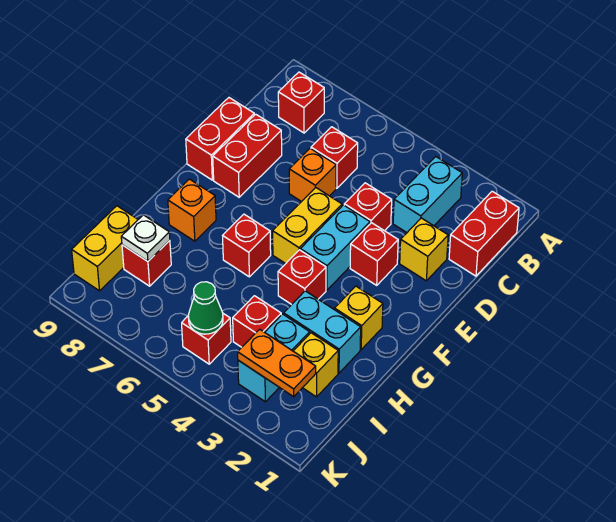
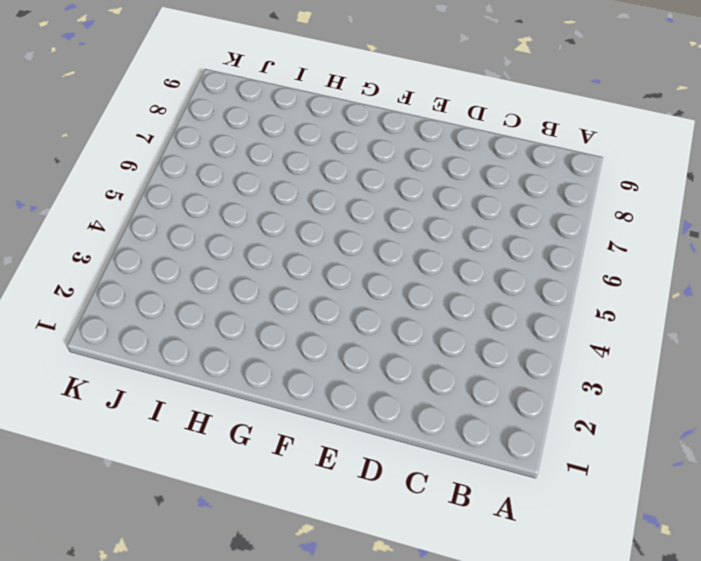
none -> red brick B1:C1 level 1
none -> cyan brick B3:C3 level 1
none -> red brick B8 level 1

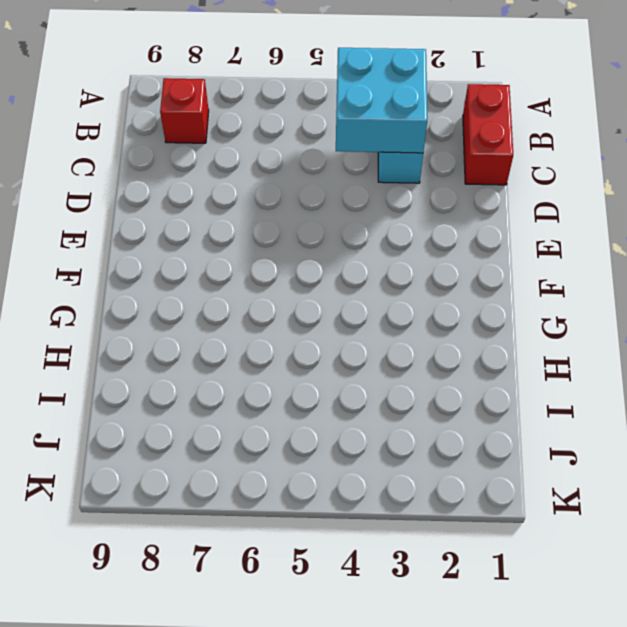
cyan brick B3:C4 level 2 -> none
none -> red brick C6 level 1
none -> yellow brick D2 level 1
none -> red brick D4 level 1

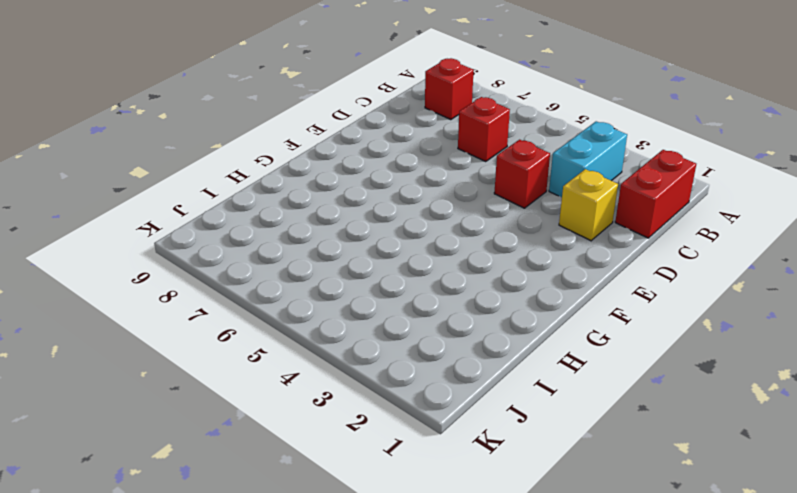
none -> orange brick D6 level 1
none -> red brick D8:E8 level 1
none -> red brick D9:E9 level 1

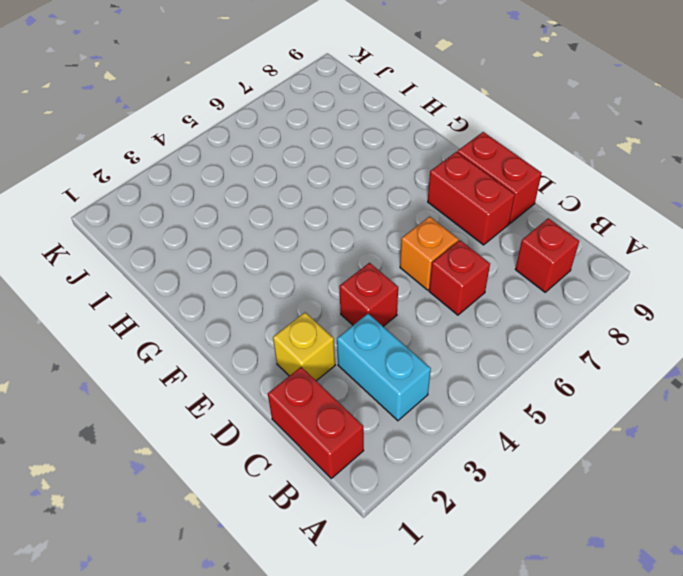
none -> red brick E3 level 1
none -> cyan brick E4:F4 level 1
none -> yellow brick E5:F5 level 1

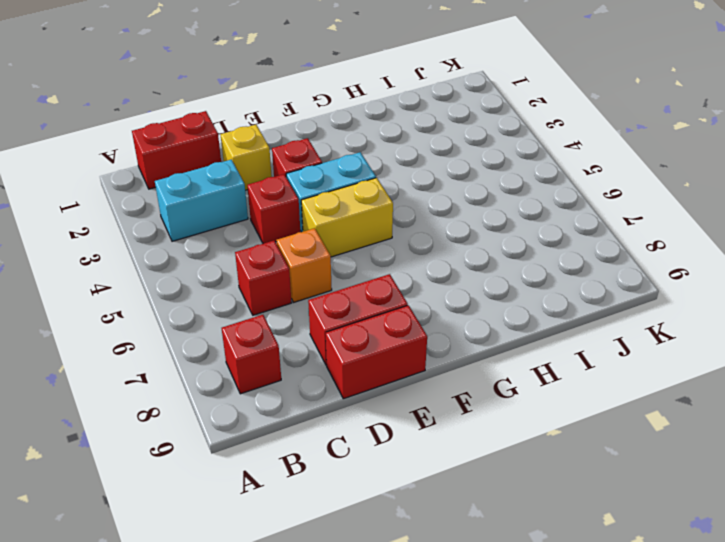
none -> yellow brick G2 level 1
none -> red brick G4 level 1
none -> red brick G6 level 1

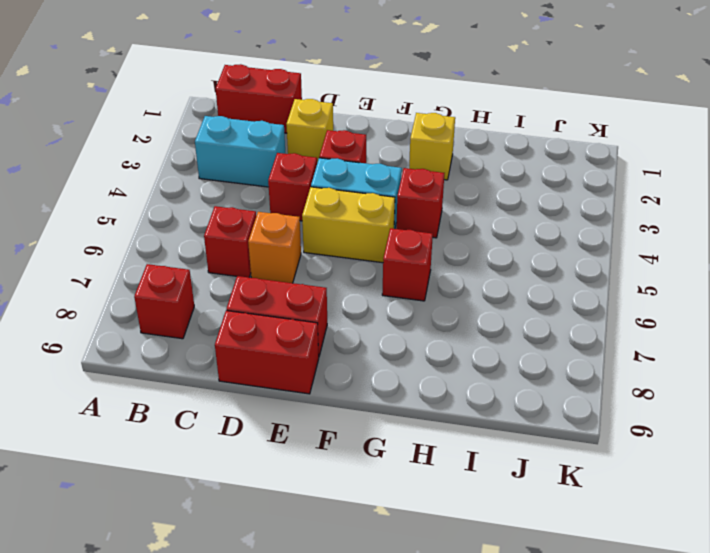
none -> orange brick G8 level 1
none -> cyan brick H2:H3 level 1
none -> yellow brick I2 level 1

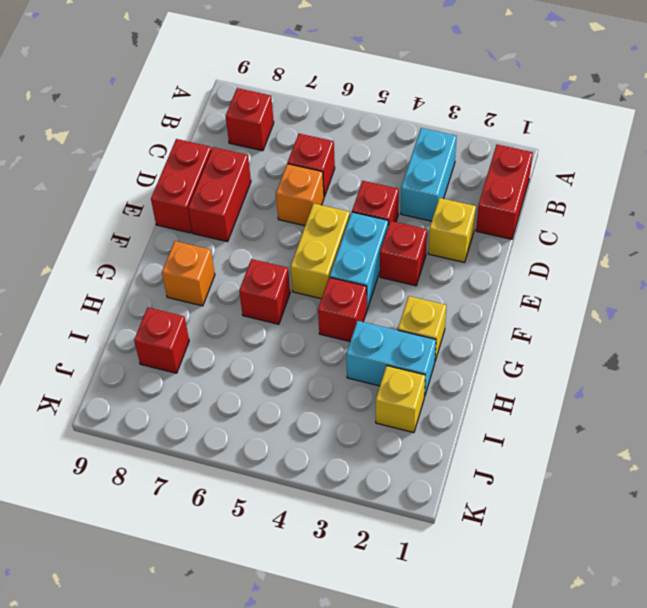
none -> cyan brick I3:J3 level 1
none -> red brick I4 level 1
none -> yellow brick I9:J9 level 1

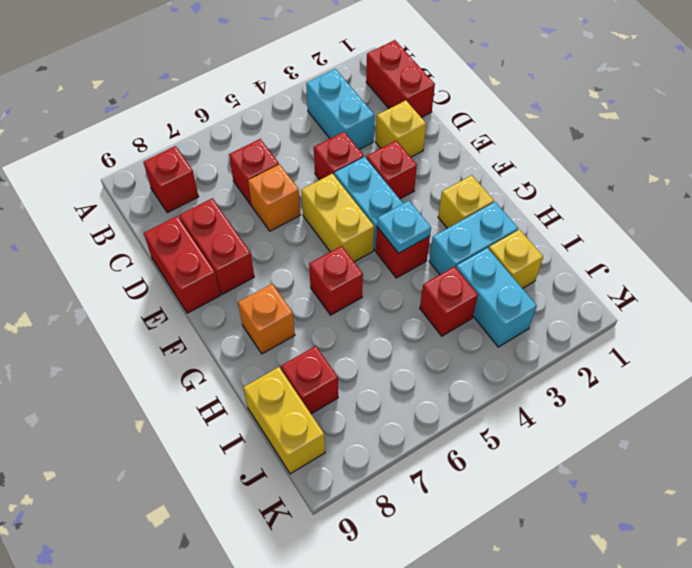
cyan plate G4 level 2 -> none
none -> red brick J5 level 1
none -> white plate I8 level 2
none -> orange plate J2:J3 level 2

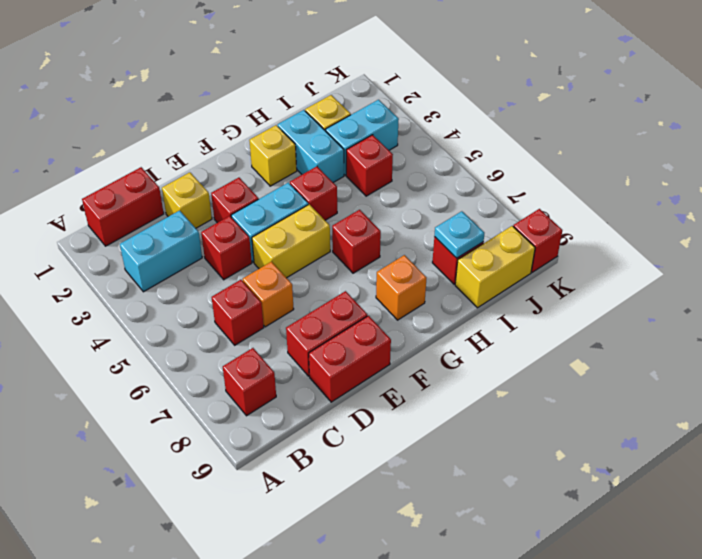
cyan plate I8 level 2 -> white plate I8 level 2
red brick K9 level 1 -> red brick J5 level 1
none -> orange plate J2:J3 level 2
none -> green cone J5 level 2

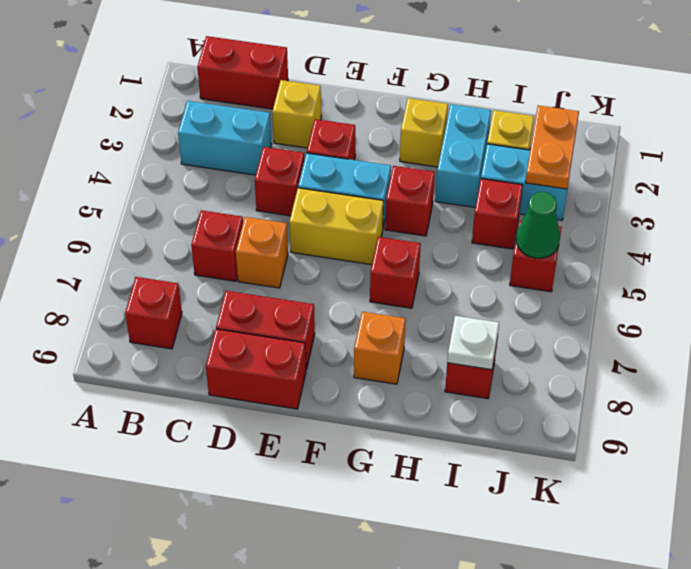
none -> yellow brick I9:J9 level 1

